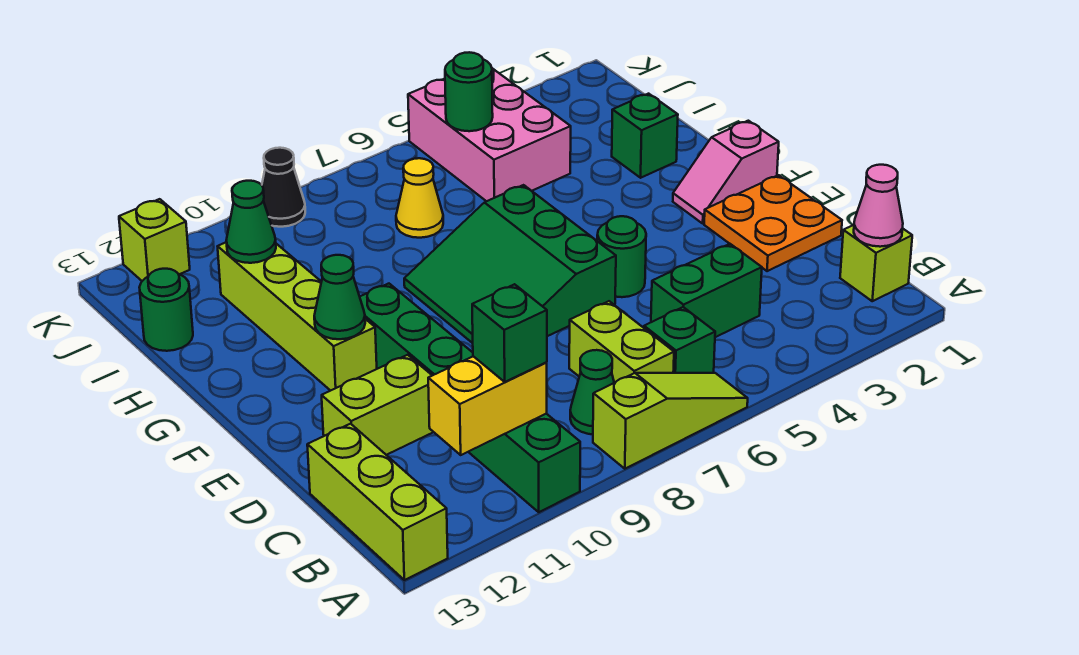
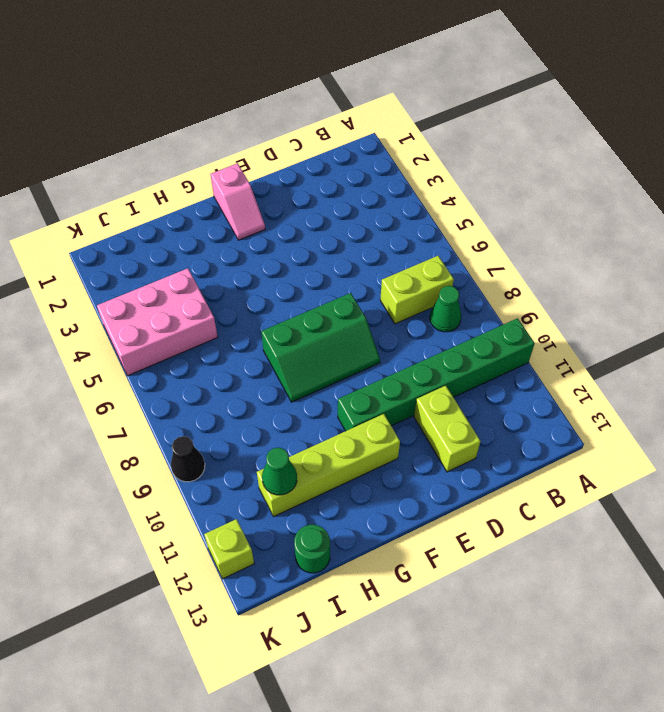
green slope E7:G8 level 1 top 7 -> green slope E6:G8 level 1 top 6
none -> lime slope A6:A8 level 1 top 8
none -> lime brick A13:C13 level 1
none -> lime brick B1 level 1

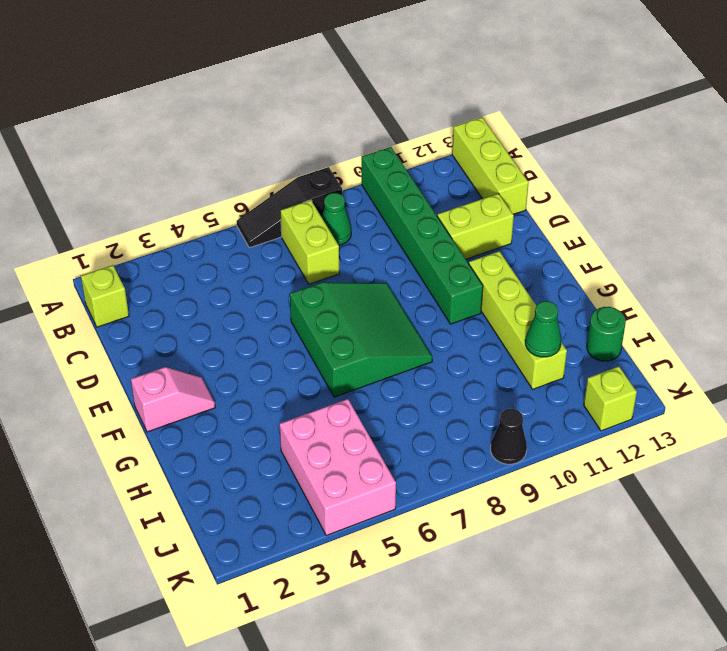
black slope A6:A8 level 1 top 8 -> lime slope A6:A8 level 1 top 8
none -> green brick B6 level 1
none -> green brick C4:C5 level 1
none -> orange plate D1:E2 level 1

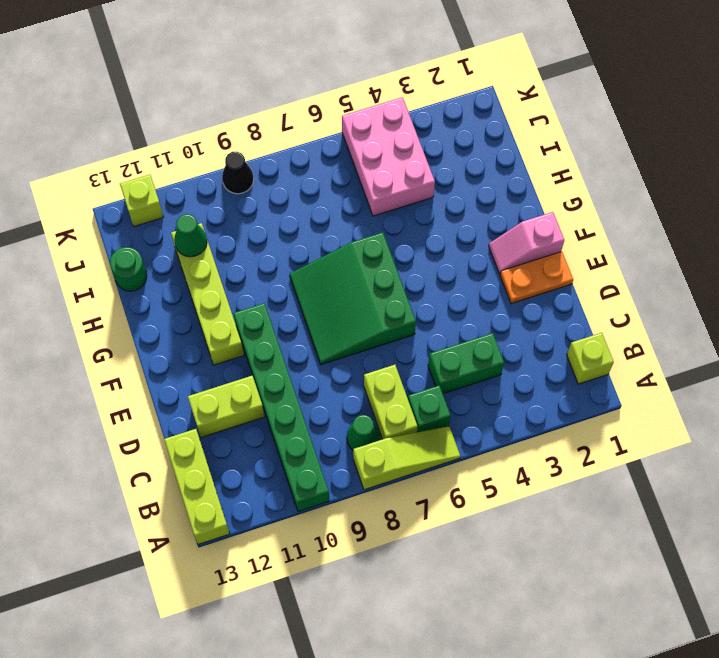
orange plate E1:E2 level 1 -> orange plate D1:E2 level 1
none -> green round brick E5 level 1
none -> green brick H2 level 1
none -> yellow cone I7 level 1

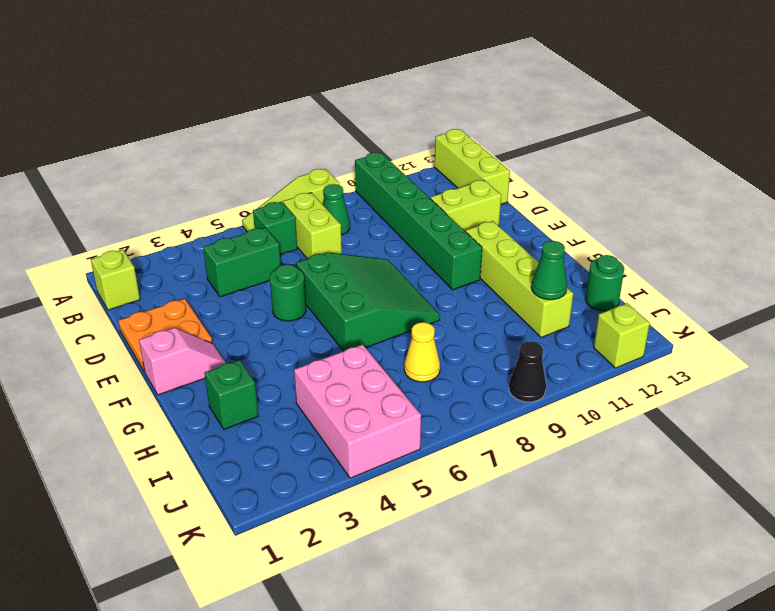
none -> pink cone B1 level 2
none -> yellow brick B10:B11 level 2
none -> green cone F11 level 2

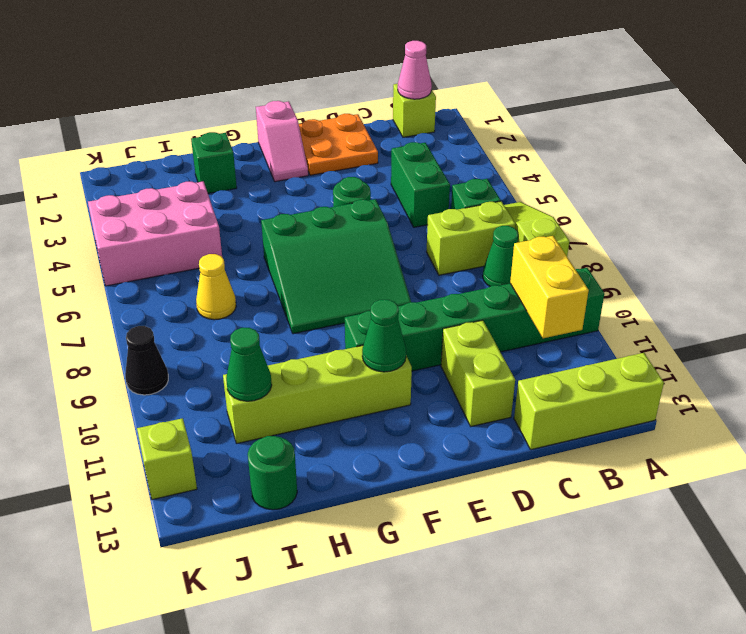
none -> green round brick J5 level 2
none -> green brick B10 level 3

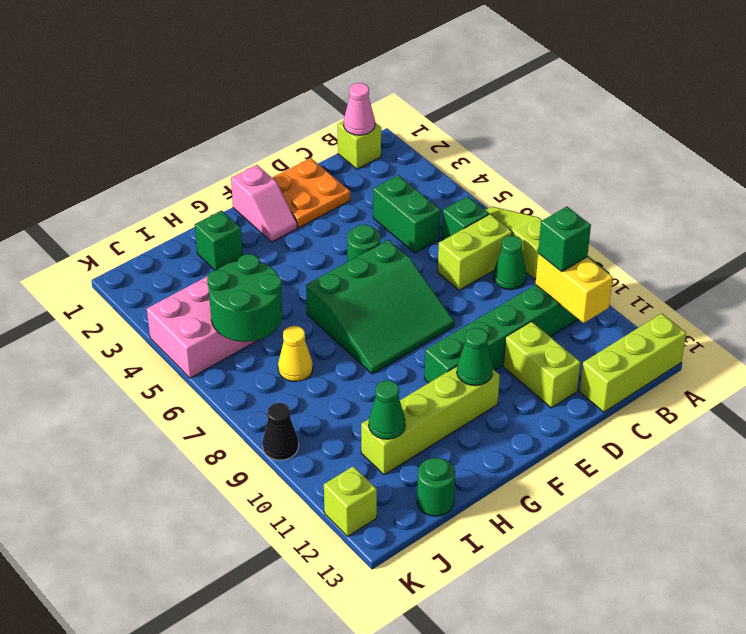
green round brick I5:J6 level 2 -> green round brick J5 level 2

